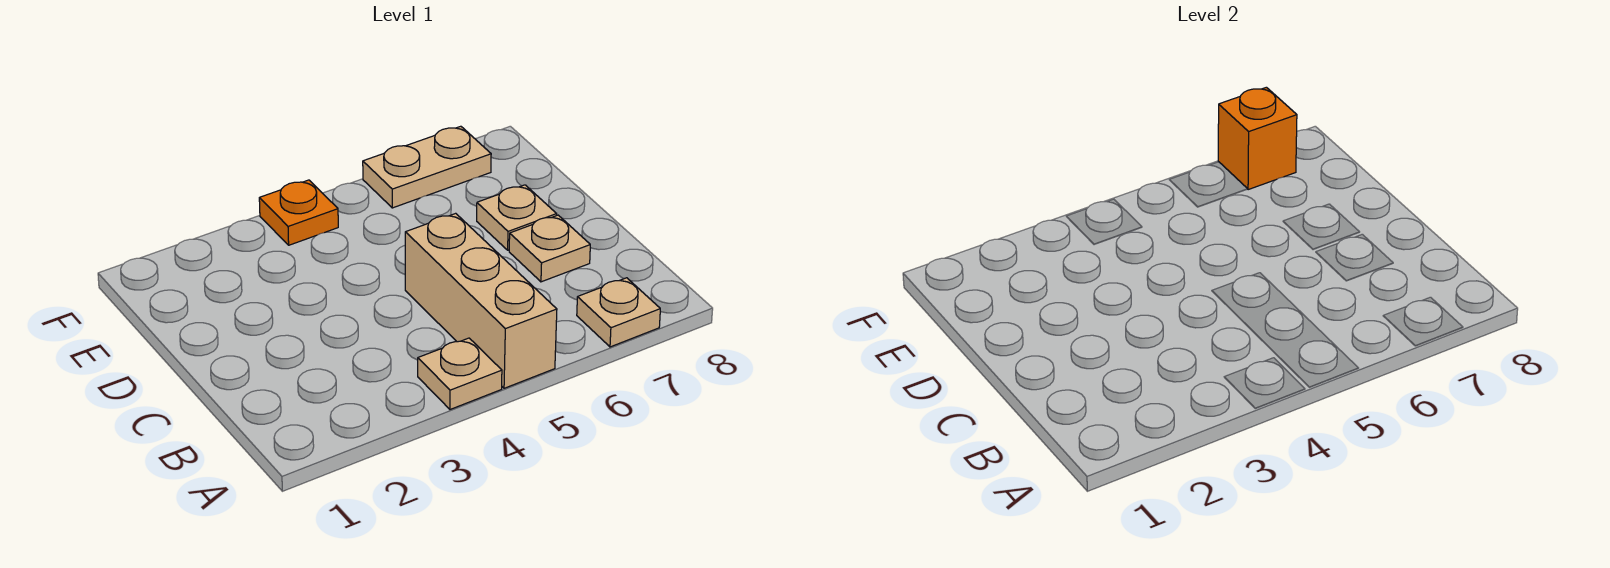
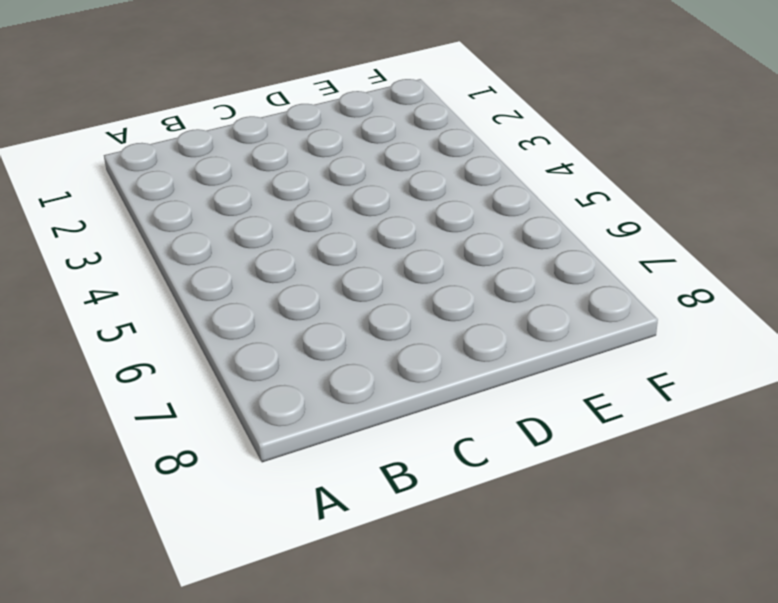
none -> tan plate A4 level 1
none -> tan brick A5:C5 level 1

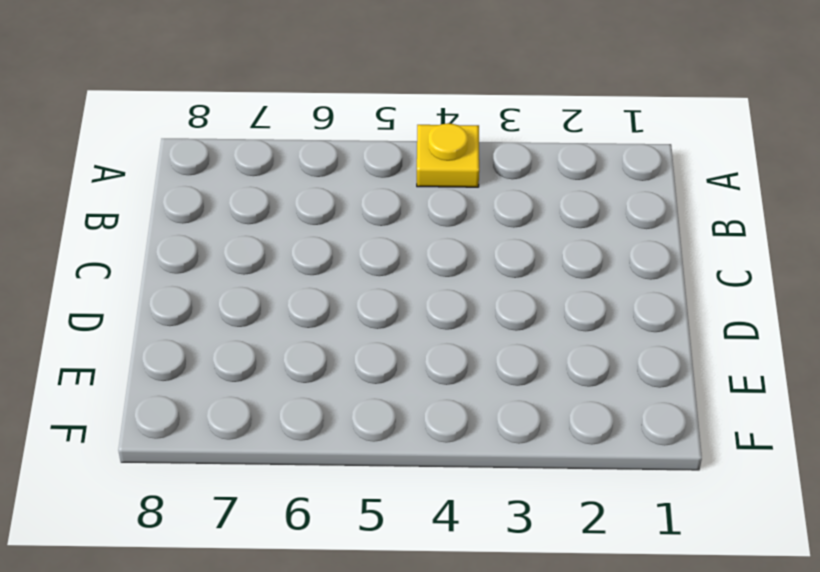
yellow plate A4 level 1 -> tan plate A4 level 1
none -> tan brick A5:C5 level 1
none -> tan plate A7 level 1

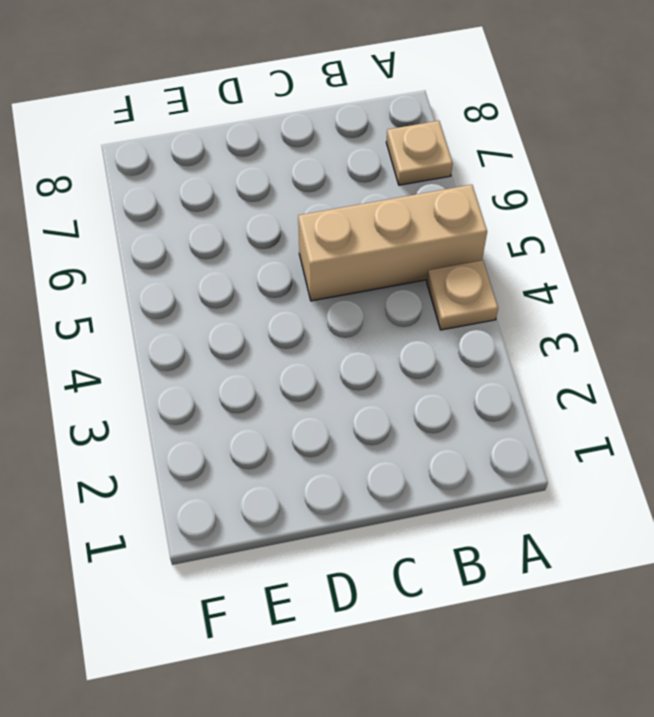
none -> tan plate C7 level 1
none -> tan plate D7 level 1

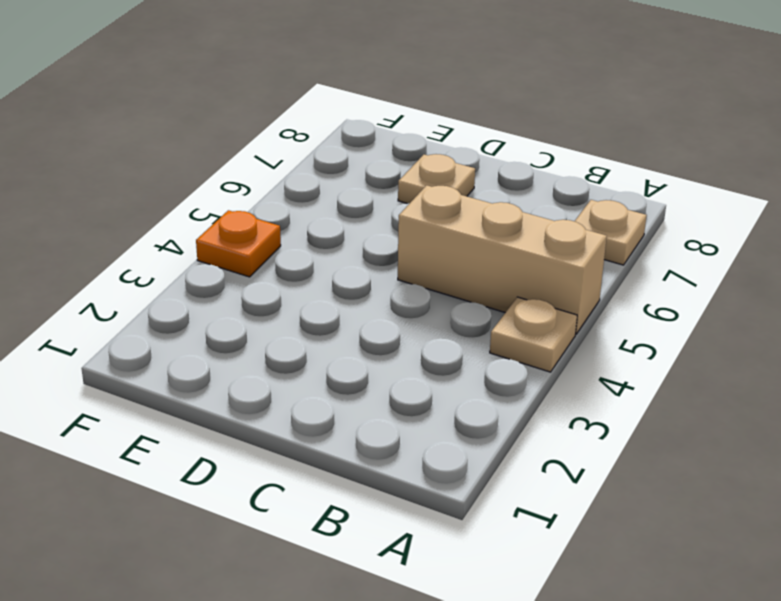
none -> tan plate C7 level 1
none -> tan plate F6:F7 level 1

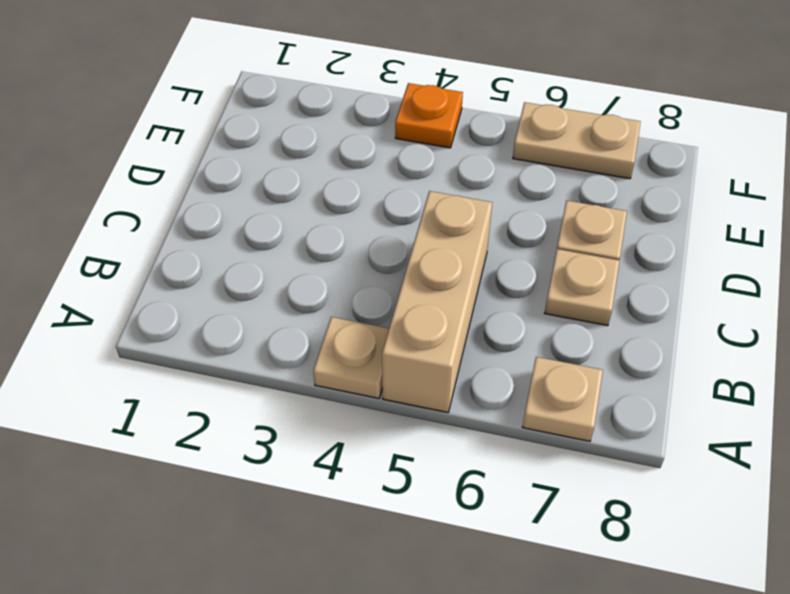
none -> orange brick F7 level 2

